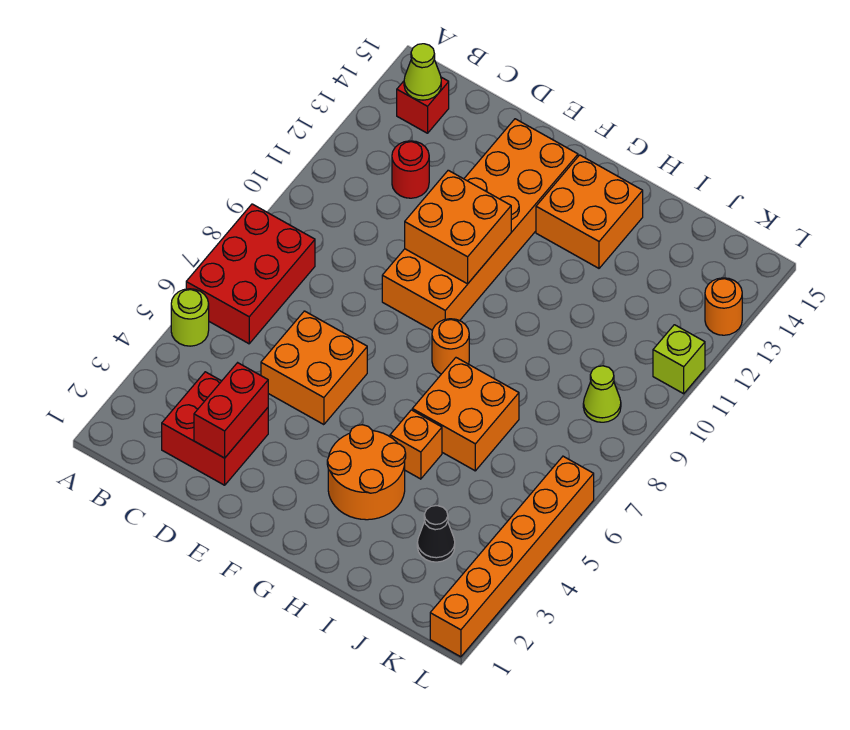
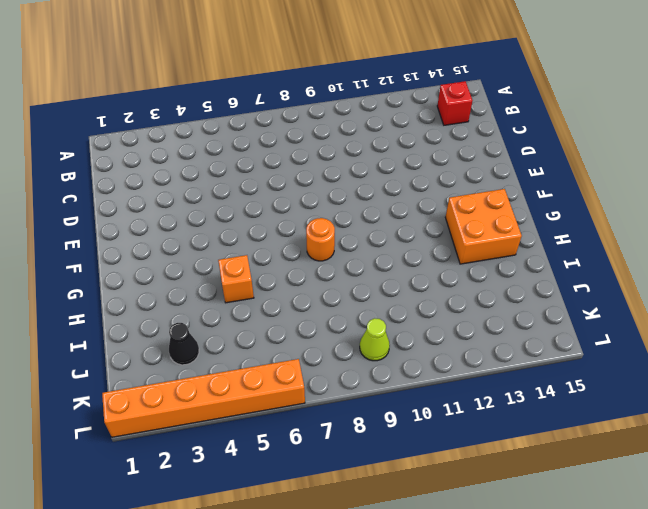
none -> lime round brick A5 level 1
none -> red brick A6:B8 level 1
none -> red brick C2:D3 level 1

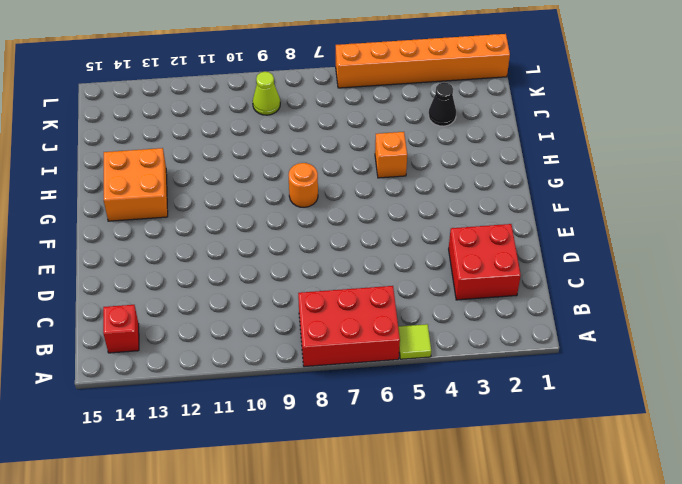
lime tile A5 level 1 -> lime round brick A5 level 1
none -> red round brick C12 level 1
none -> orange brick D5:E6 level 1
none -> orange brick E9:F14 level 1

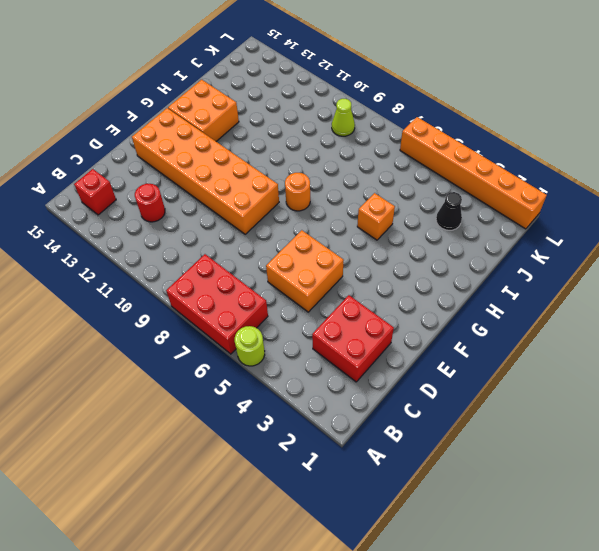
none -> orange round brick G3:H4 level 1
none -> orange brick H6:I7 level 1
none -> lime brick L11 level 1

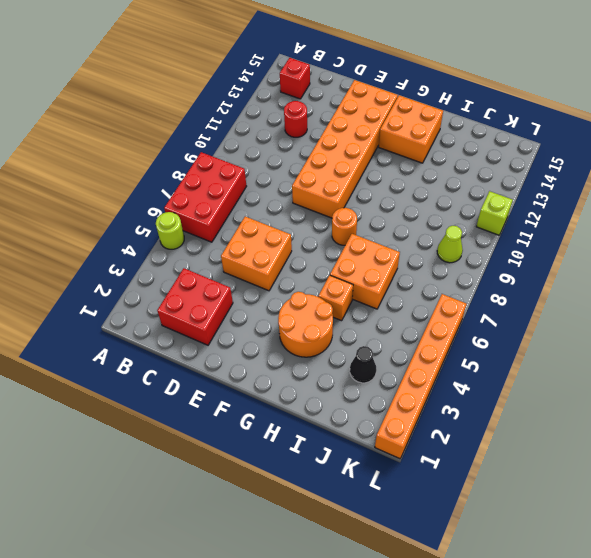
none -> orange round brick L13 level 1
none -> lime cone B14 level 2
none -> red brick D2:D3 level 2

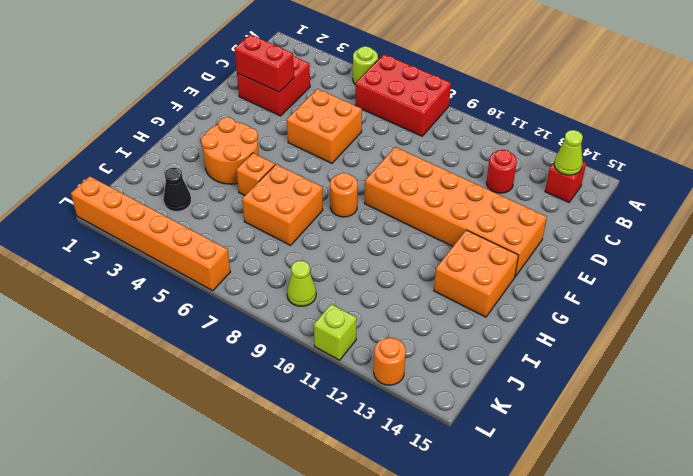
none -> orange brick E10:F11 level 2

